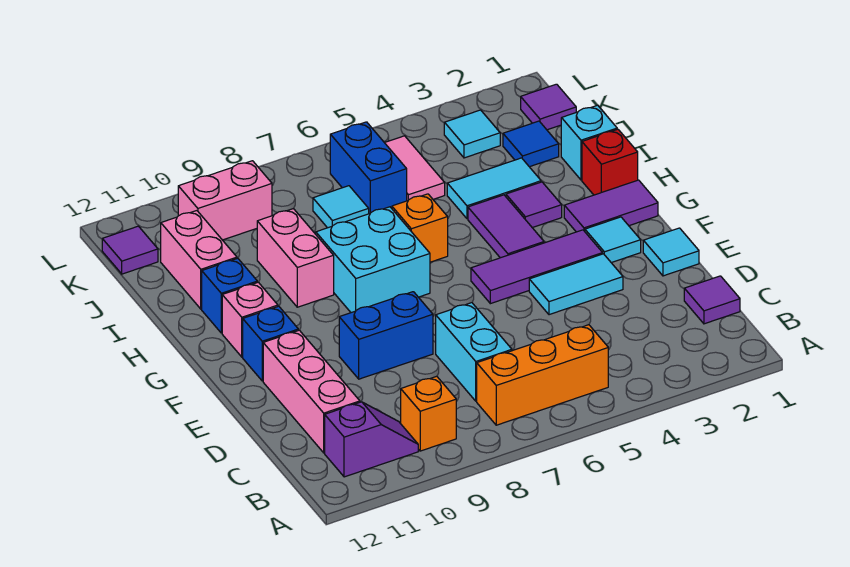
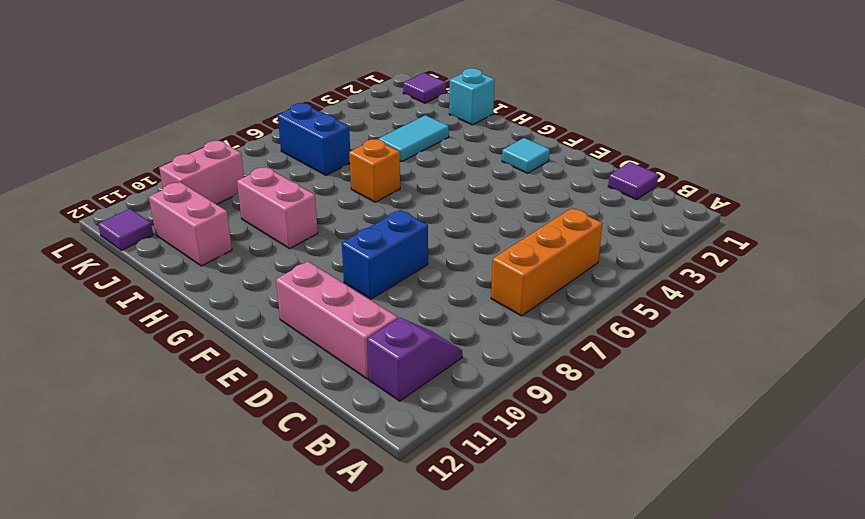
none -> orange brick B9 level 1
none -> cyan brick C7:D7 level 1
none -> cyan tile E1 level 1
none -> cyan tile E3:E4 level 1

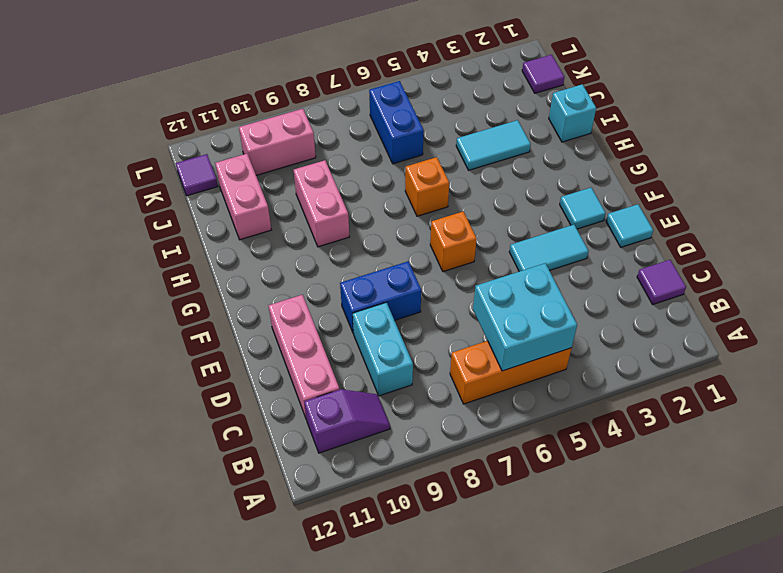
cyan brick B5:C6 level 2 -> cyan brick G7:H8 level 1
cyan brick C9:D9 level 1 -> cyan brick C7:D7 level 1
orange brick F6 level 1 -> orange brick B9 level 1
none -> purple tile F3:F5 level 1
none -> blue brick F11 level 1
none -> purple tile G1:G2 level 1
none -> purple tile G4:H4 level 1

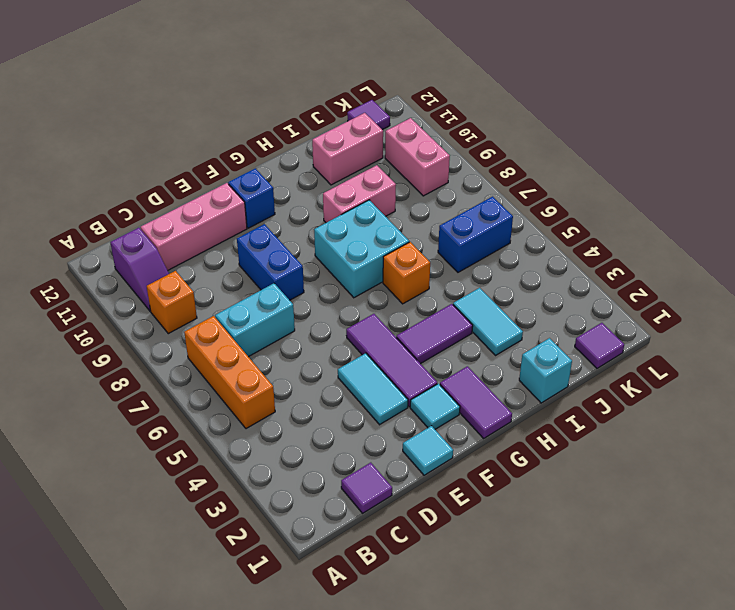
none -> pink brick G11 level 1
none -> red brick H1 level 1
none -> purple tile H3 level 1
none -> blue brick H11 level 1

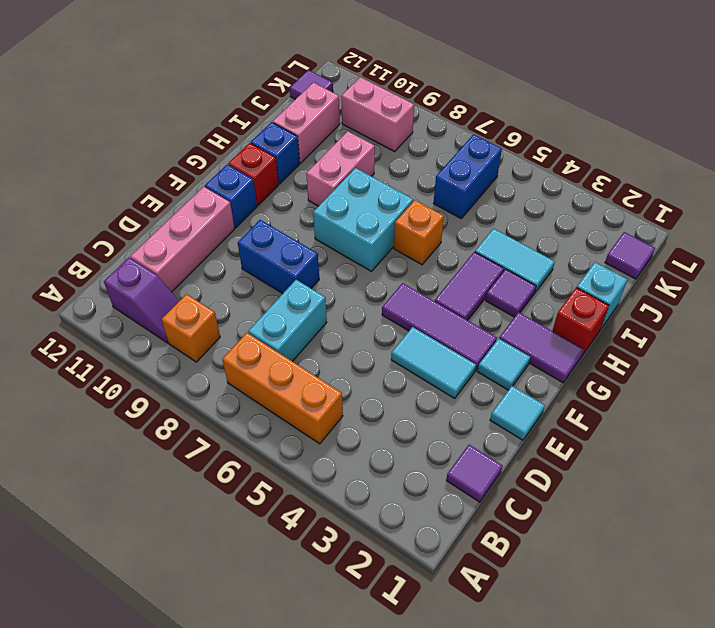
red brick G11 level 1 -> pink brick G11 level 1
none -> blue tile J2 level 1
none -> pink tile J5:K5 level 1
none -> cyan tile J7 level 1
none -> cyan tile K3 level 1

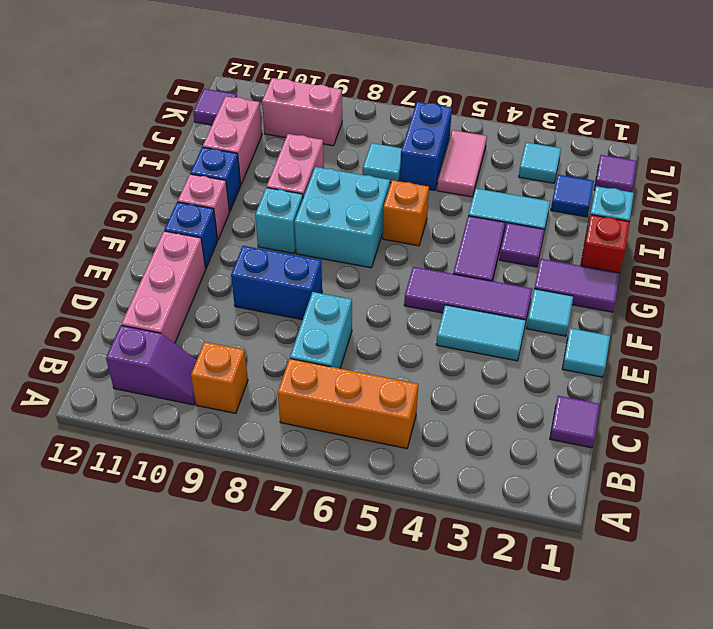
cyan brick G9 level 1 -> none

